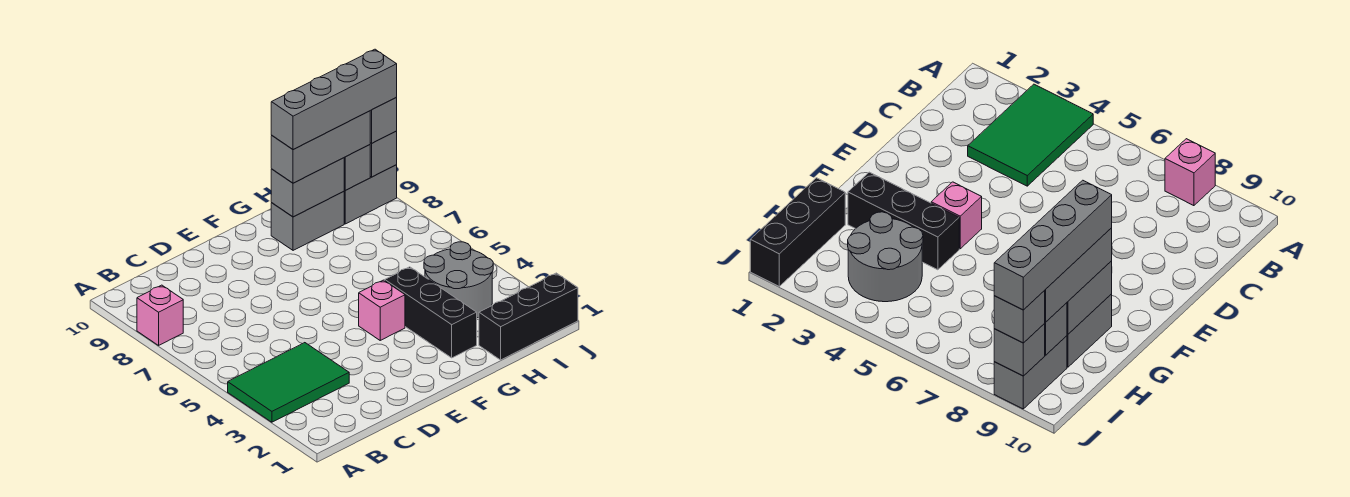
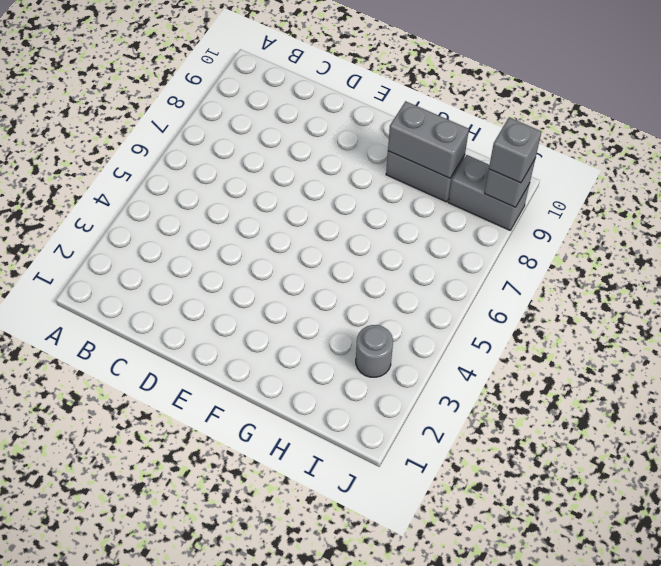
grey round brick I3 level 1 -> grey round brick H3:I4 level 1
none -> green tile A3:C4 level 1
none -> pink brick A8 level 1
none -> pink brick F4 level 1

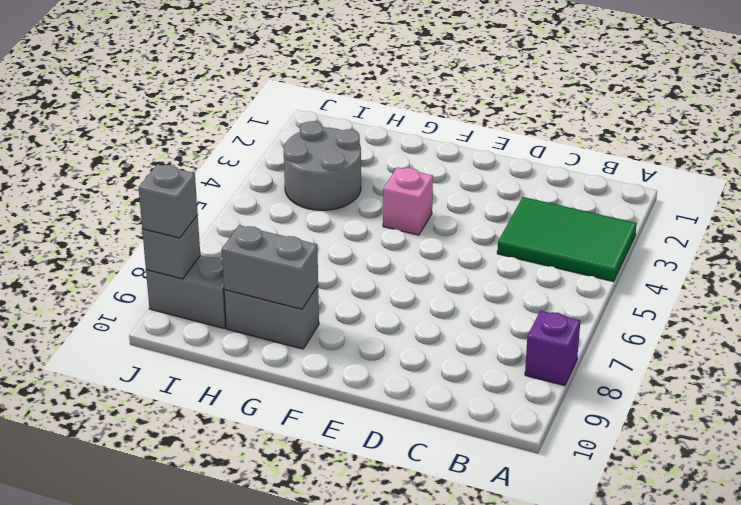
purple brick A8 level 1 -> pink brick A8 level 1
none -> black brick G2:G4 level 1
none -> black brick H1:J1 level 1
none -> grey brick I9 level 2

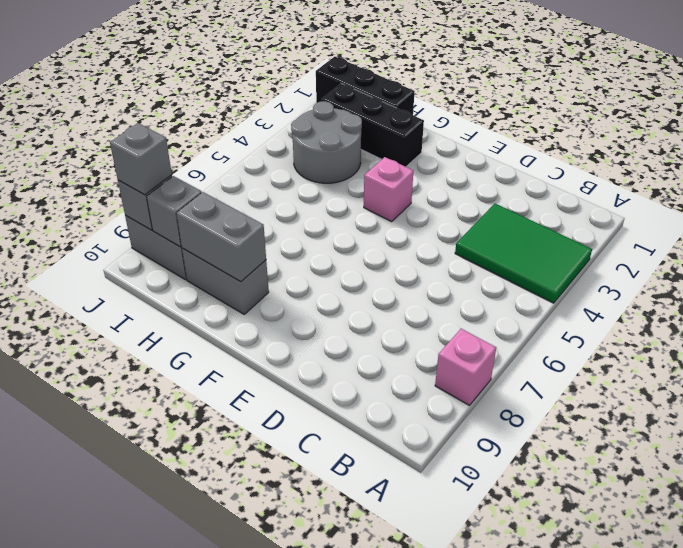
black brick G2:I2 level 1 -> black brick G2:G4 level 1
none -> grey brick G9:I9 level 3
none -> grey brick G9:J9 level 4

